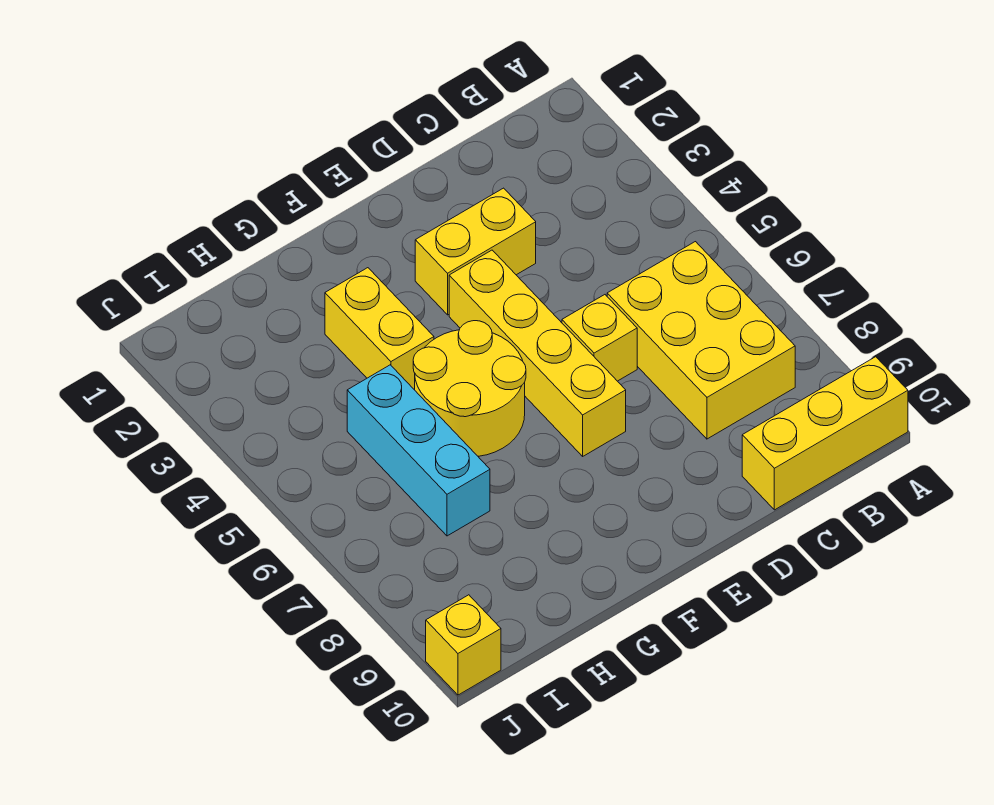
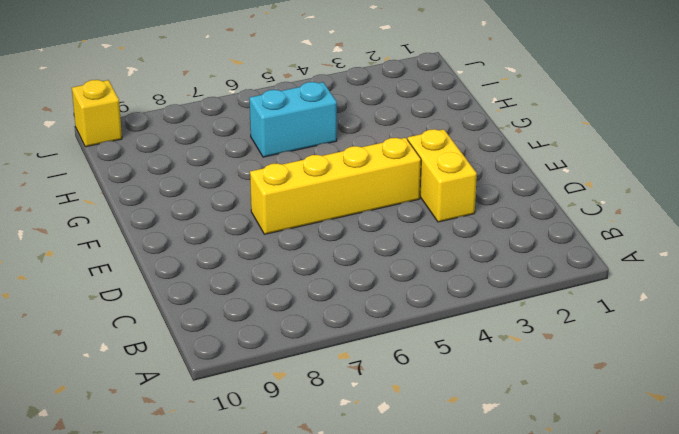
cyan brick H5:H6 level 1 -> cyan brick H5:H7 level 1
none -> yellow brick A10:C10 level 1
none -> yellow brick B6:C8 level 1

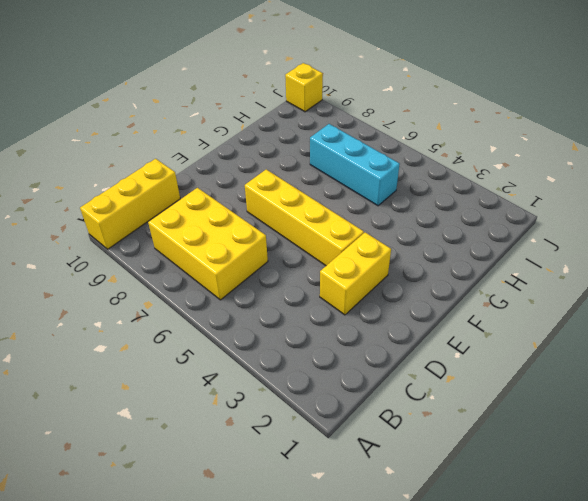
none -> yellow brick D6 level 1
none -> yellow round brick F5:G6 level 1

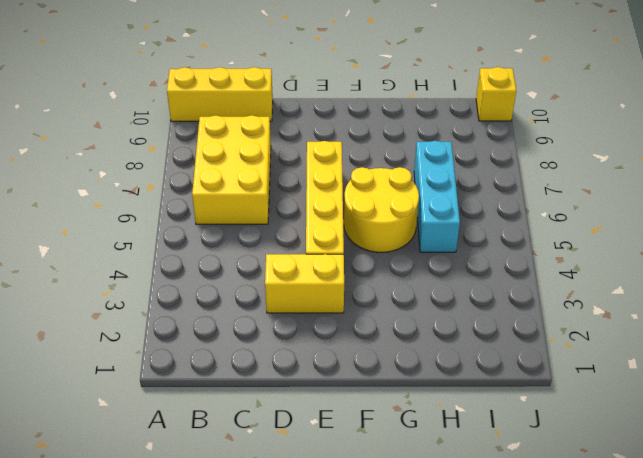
none -> yellow brick D6 level 1
none -> yellow brick G3:G4 level 1

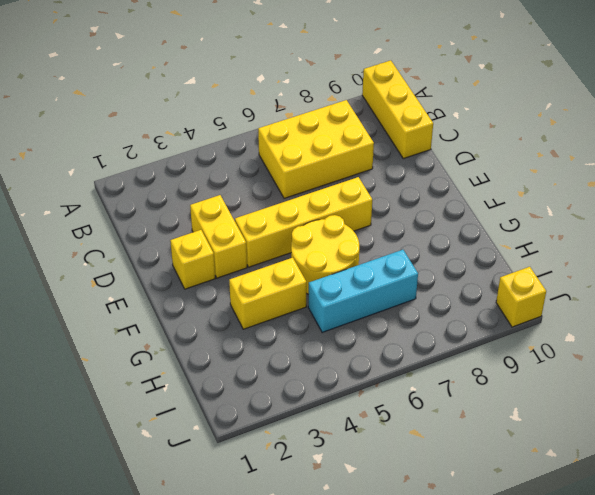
yellow brick E2 level 1 -> yellow brick D6 level 1

